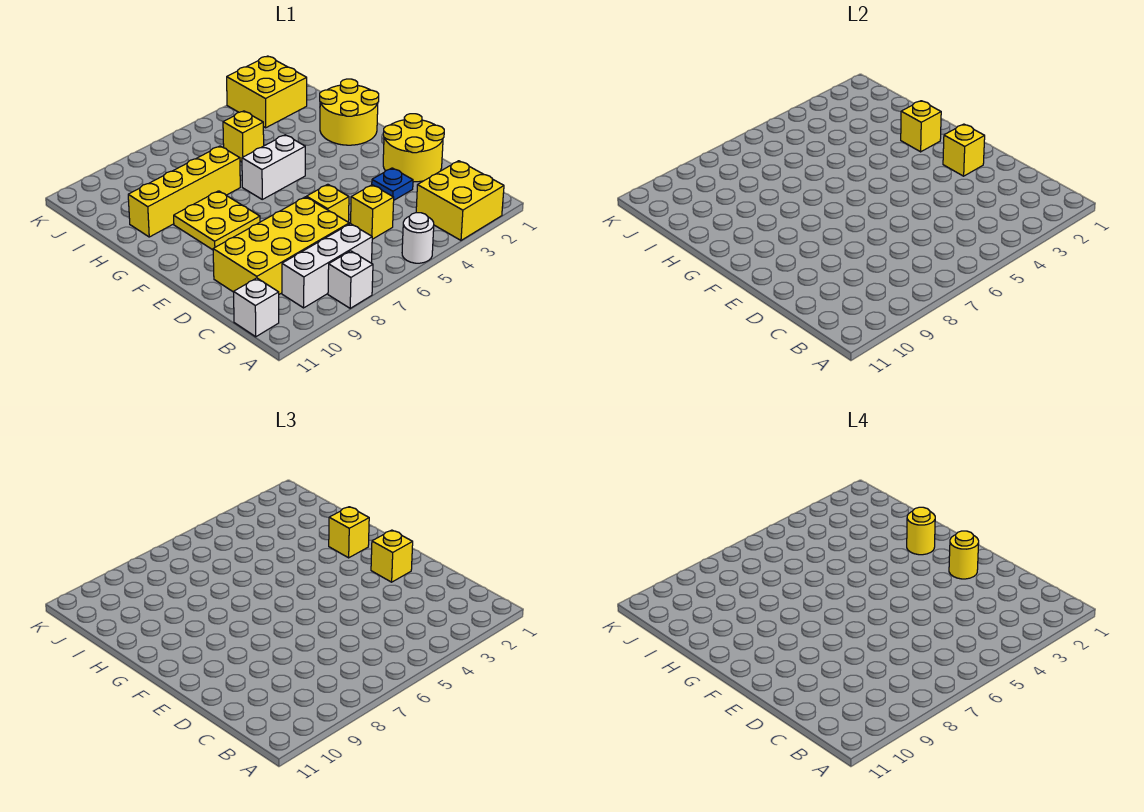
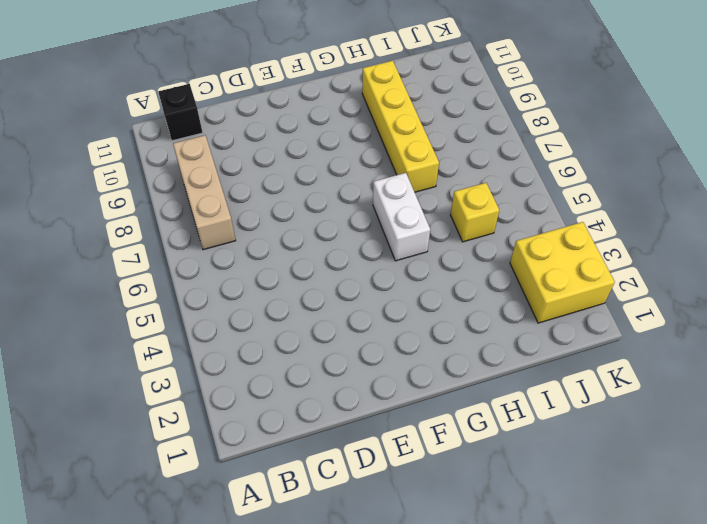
tan brick B7:B9 level 1 -> white brick B7:B9 level 1
black brick B11 level 1 -> white brick B11 level 1
none -> yellow brick A2:B3 level 1
none -> white round brick A5 level 1
none -> white brick A8 level 1

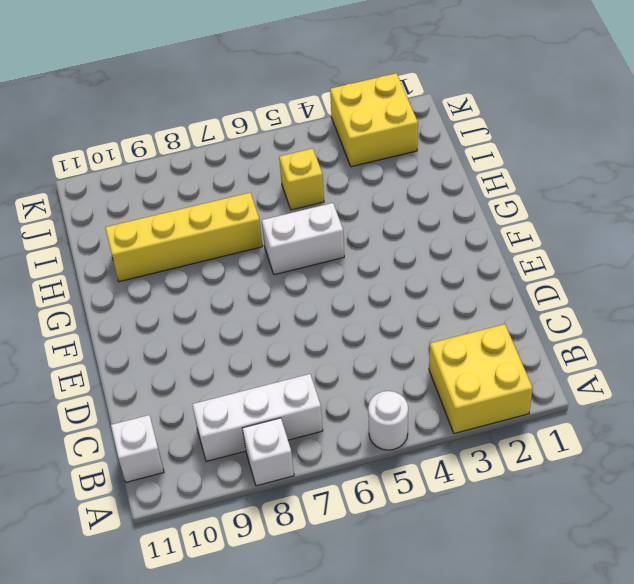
none -> yellow brick C5 level 1
none -> yellow brick C7:D10 level 1
none -> yellow round brick D1:E2 level 1

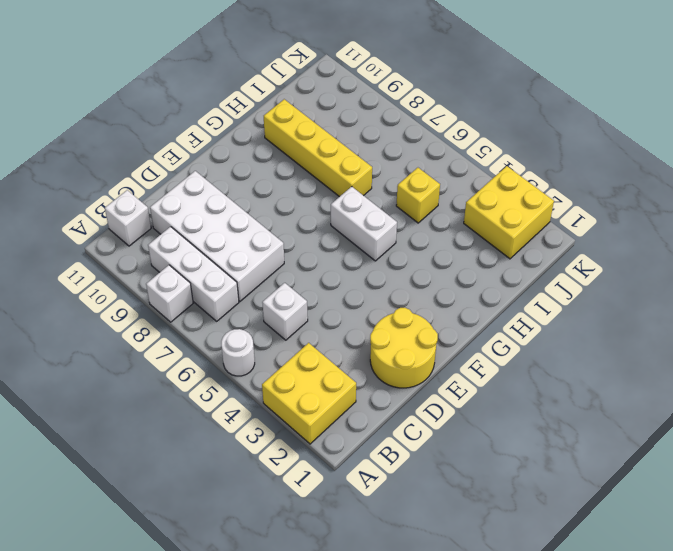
white brick C5 level 1 -> yellow brick C5 level 1
white brick C7:D10 level 1 -> yellow brick C7:D10 level 1
none -> blue plate D3 level 1
none -> yellow brick D6 level 1
none -> yellow plate F8:G9 level 1

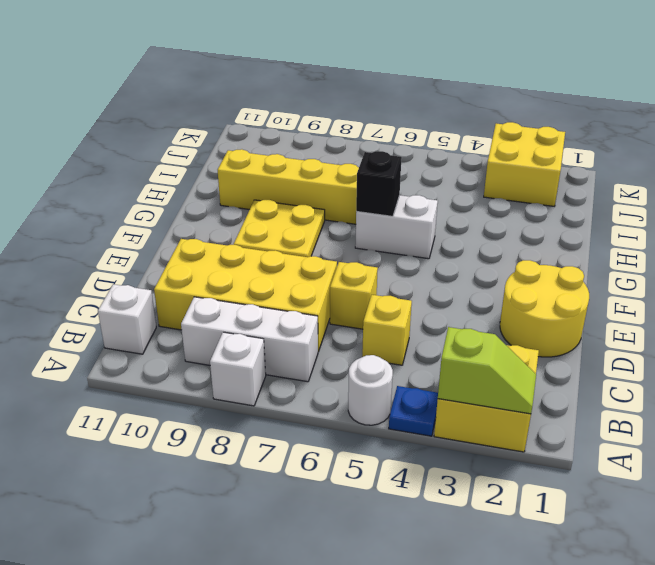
lime slope A2:A3 level 2 top 3 -> none
blue plate A4 level 1 -> blue plate D3 level 1
black brick G6 level 2 -> none
none -> yellow round brick G1:H2 level 1
none -> yellow brick I5 level 1
none -> yellow brick E2 level 2

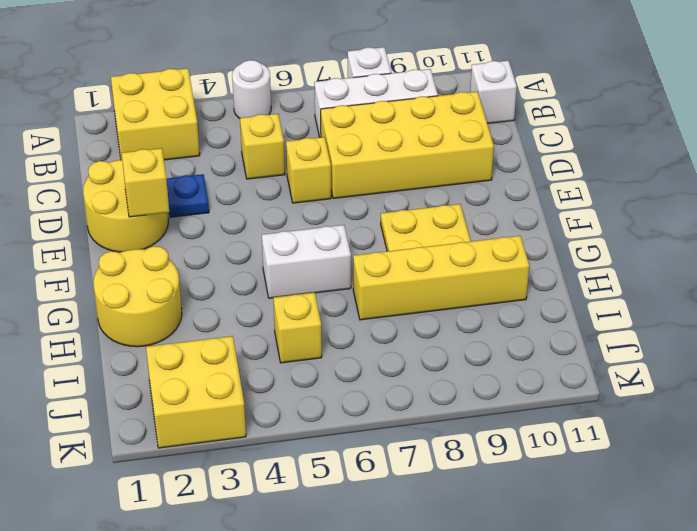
none -> yellow brick G2 level 2
none -> yellow brick E2 level 3
none -> yellow brick G2 level 3

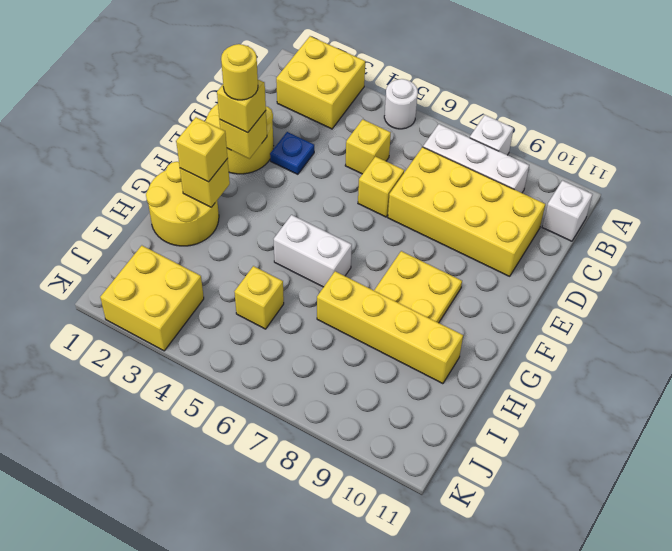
none -> yellow round brick G2 level 4

